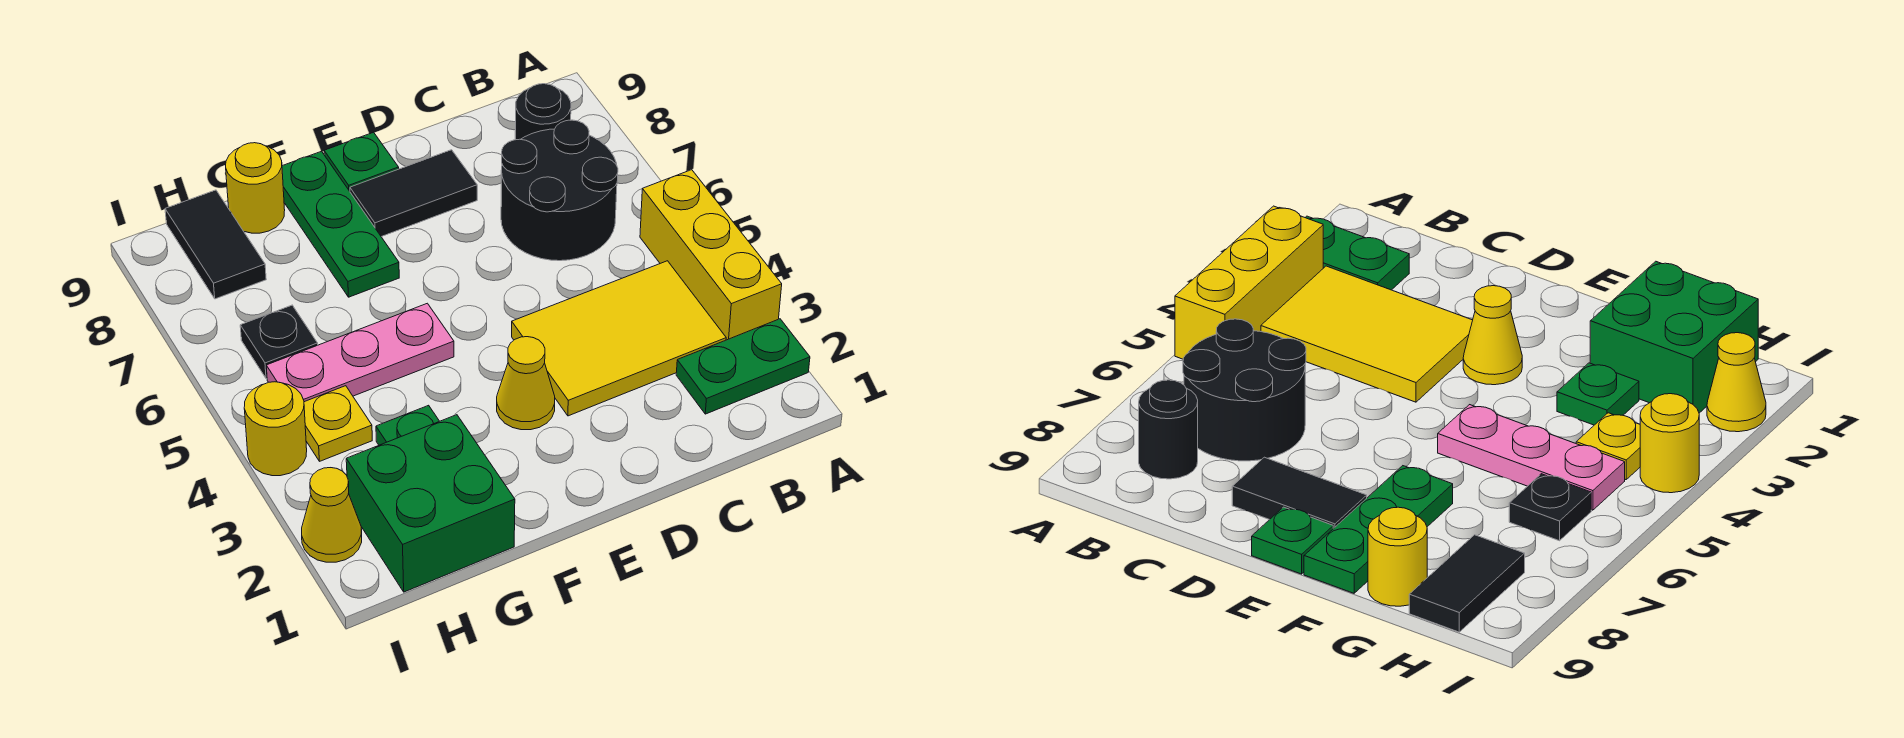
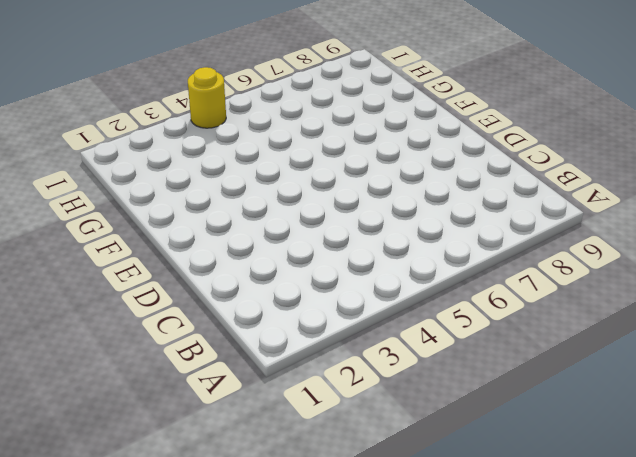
none -> green plate A2:B2 level 1
none -> yellow brick A3:A5 level 1
none -> yellow tile B3:D4 level 1

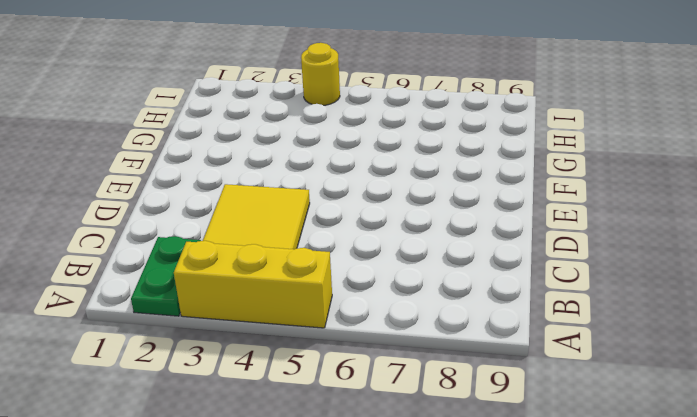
none -> black round brick B6:C7 level 1
none -> black round brick B8 level 1
none -> black tile D8:E8 level 1

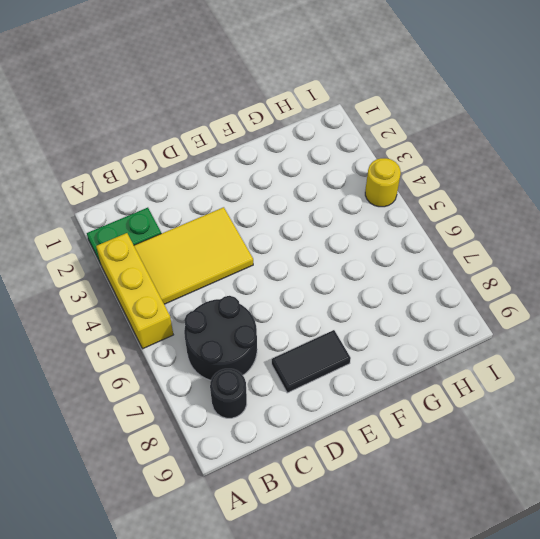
none -> yellow cone E3 level 1
none -> green plate E9 level 1
none -> pink plate F5:H5 level 1

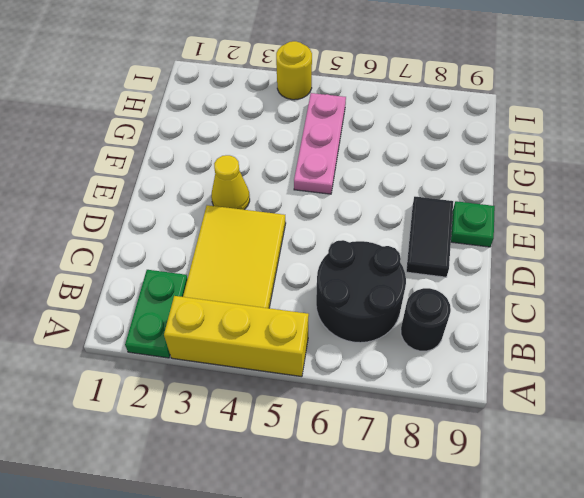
none -> green plate F7:F9 level 1
none -> green brick G1:H2 level 1
none -> green plate G3 level 1

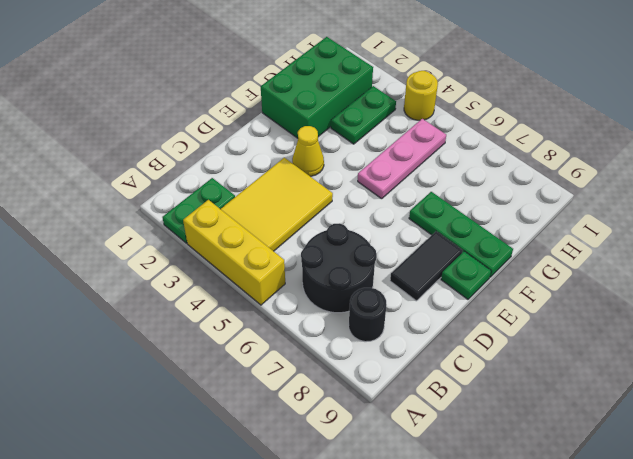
green brick F1:H2 level 1 -> green brick G1:H2 level 1
green plate G3:H3 level 1 -> green plate G3 level 1
none -> yellow round brick G9 level 1
none -> yellow plate H4 level 1
none -> black plate H6 level 1

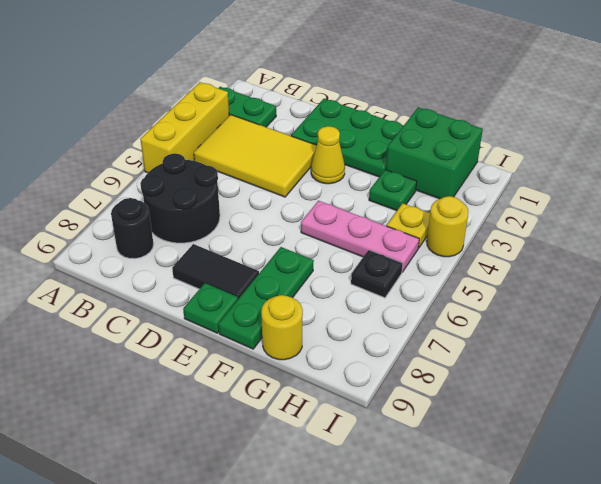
green plate D1:F2 level 1 -> none
none -> black tile H8:H9 level 1
none -> yellow cone I2 level 1

